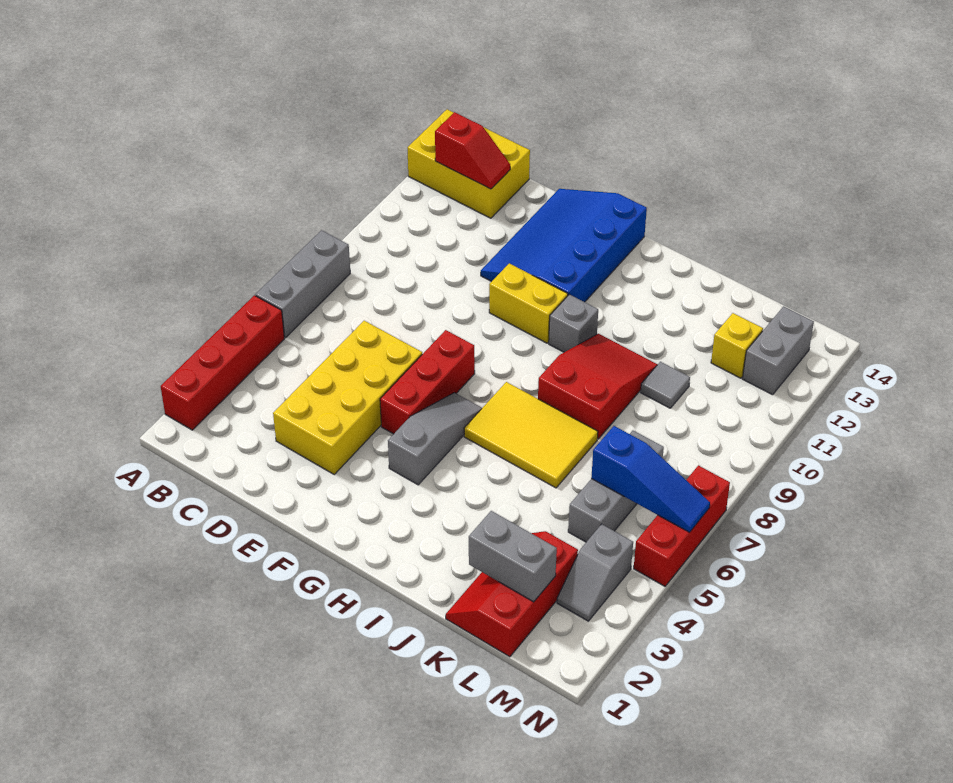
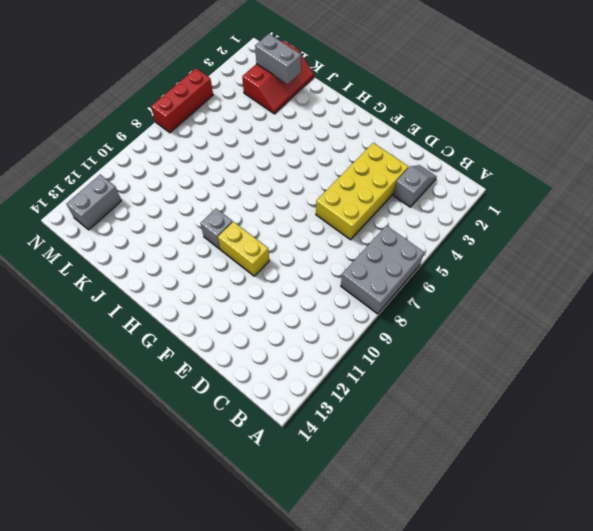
grey brick A6:B8 level 1 -> grey brick A6:A8 level 1
grey slope C2:C3 level 1 top 3 -> grey slope M3:M4 level 1 top 4
none -> red brick A2:A5 level 1
none -> yellow brick A13:C14 level 1
none -> blue slope E11:G14 level 1 top G

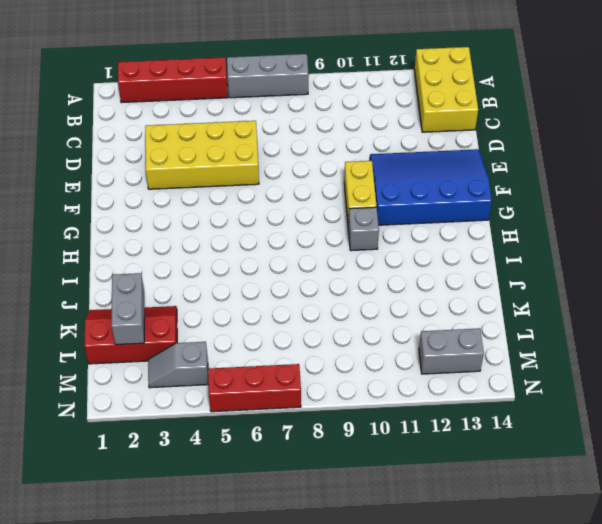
none -> red brick F5:F7 level 1
none -> grey slope G4:G6 level 1 top 4
none -> yellow tile H6:J7 level 1

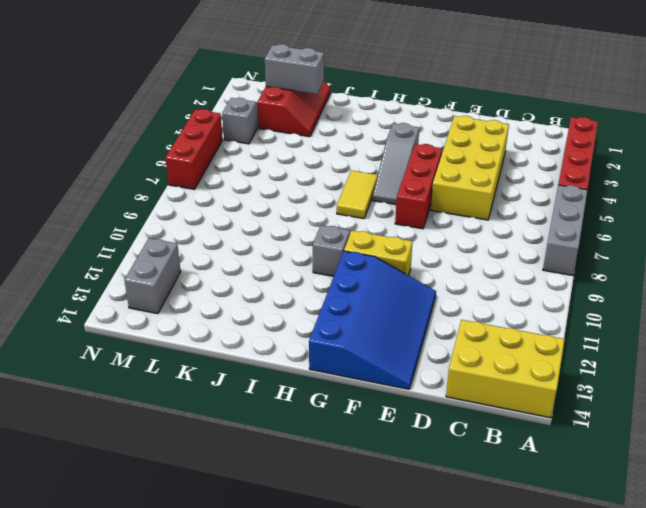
yellow tile H6:H7 level 1 -> yellow tile H6:J7 level 1
none -> red slope I8:J10 level 1 top 8
none -> grey tile K10 level 1
none -> grey brick L5:L7 level 1

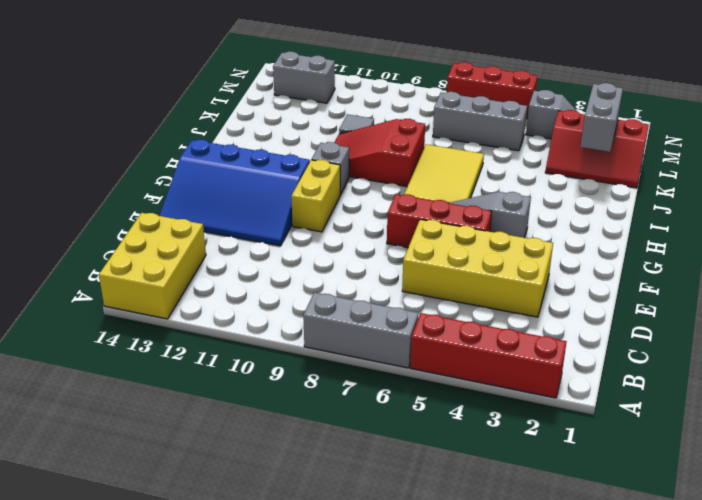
none -> yellow brick L12 level 1
none -> red slope B13:C13 level 2 top B
none -> blue slope L6:N6 level 2 top L

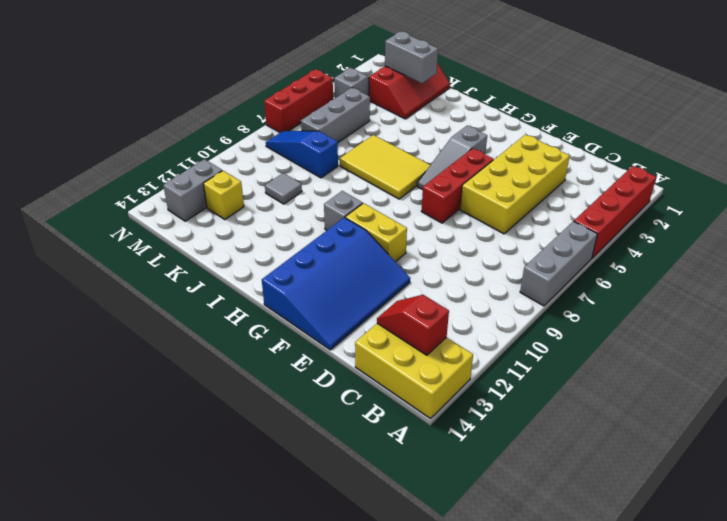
blue slope K8:M8 level 1 top K -> blue slope L6:N6 level 2 top L
none -> red slope I8:J10 level 1 top 8

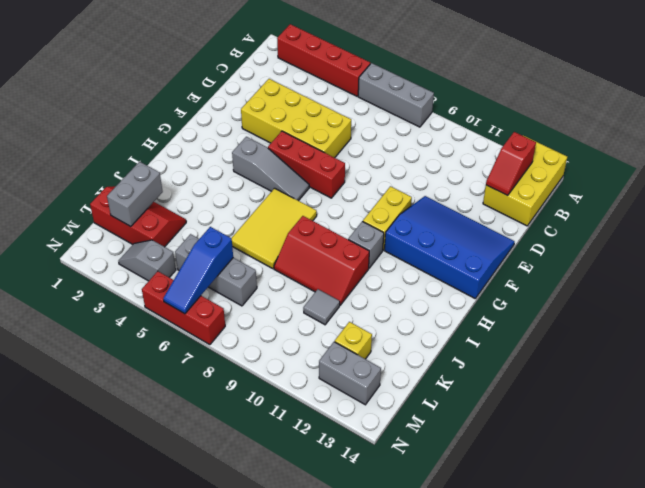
red slope I8:J10 level 1 top I -> red slope I8:J10 level 1 top 8

